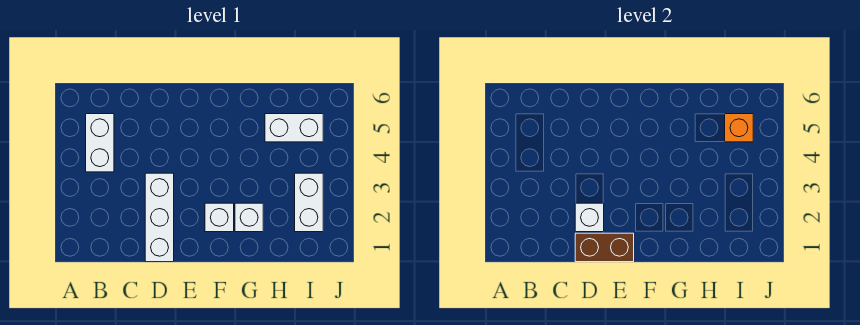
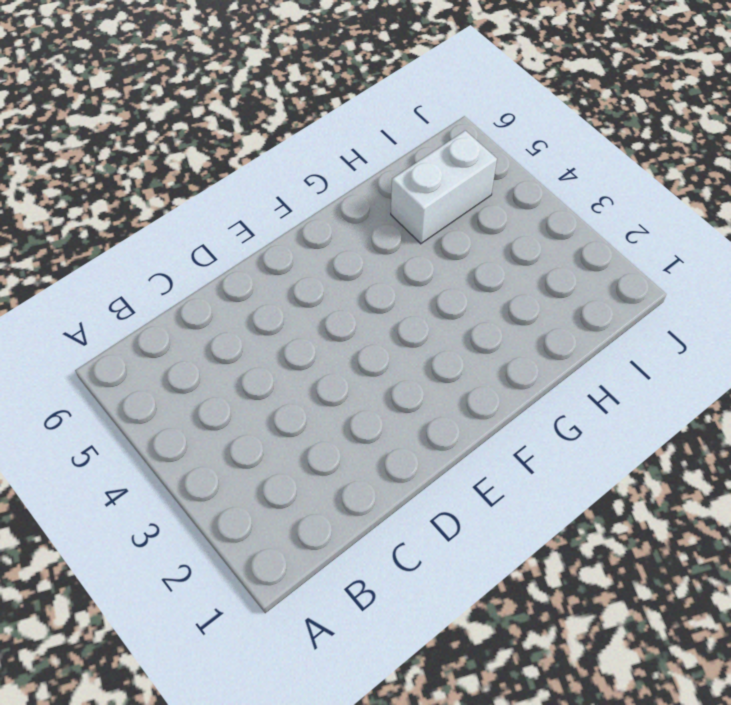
none -> white brick B4:B5 level 1
none -> white brick D1:D3 level 1

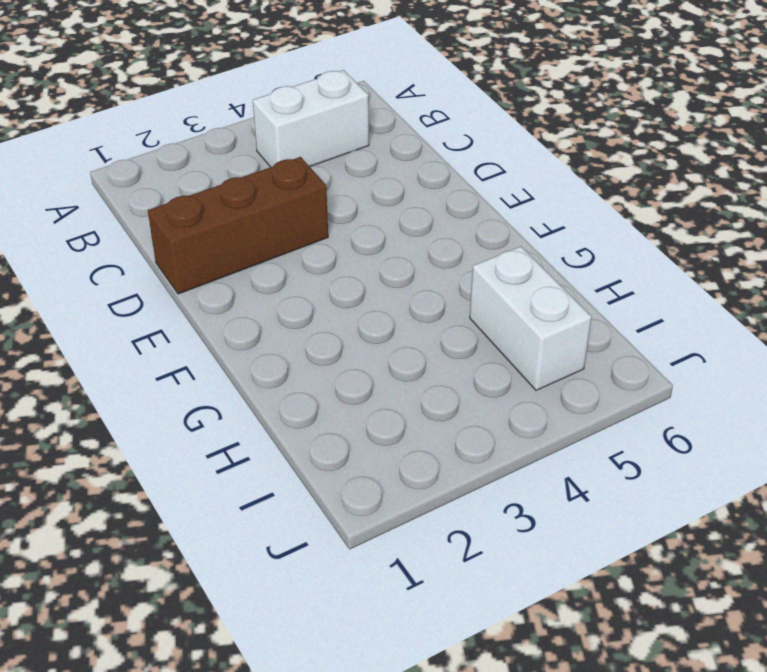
brown brick D1:D3 level 1 -> white brick D1:D3 level 1
none -> white brick F2 level 1
none -> white brick G2 level 1

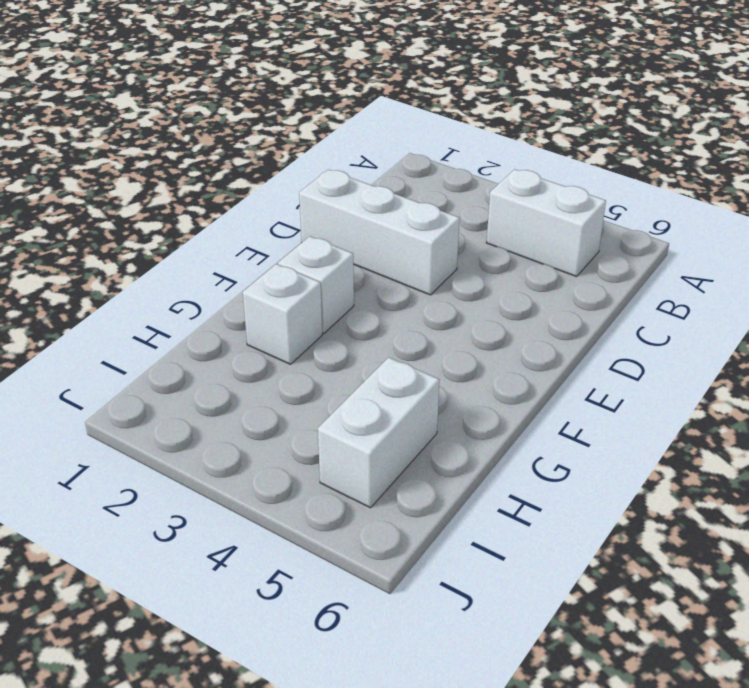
none -> white brick I2:I3 level 1
none -> brown brick D1:E1 level 2

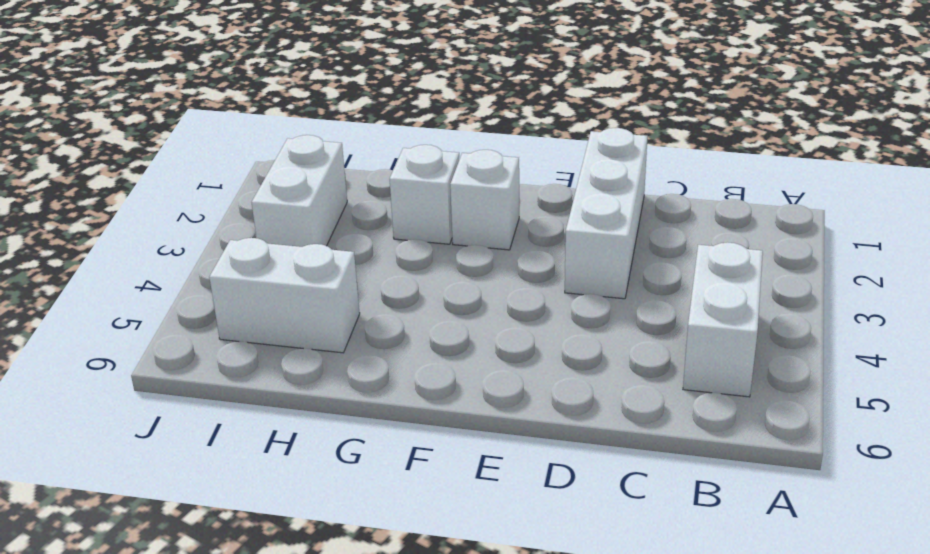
none -> brown brick D1:E1 level 2
none -> white brick D2 level 2

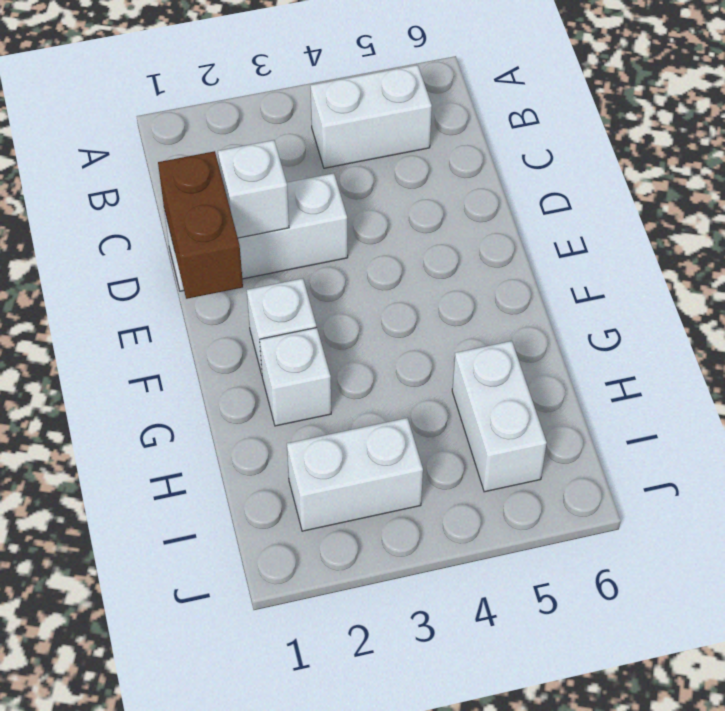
none -> orange brick I5 level 2

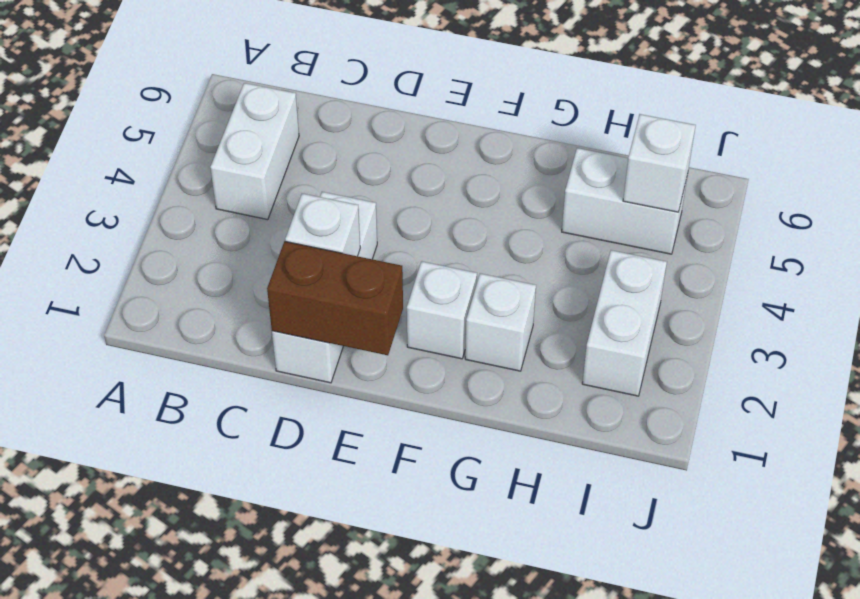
white brick I5 level 2 -> orange brick I5 level 2

